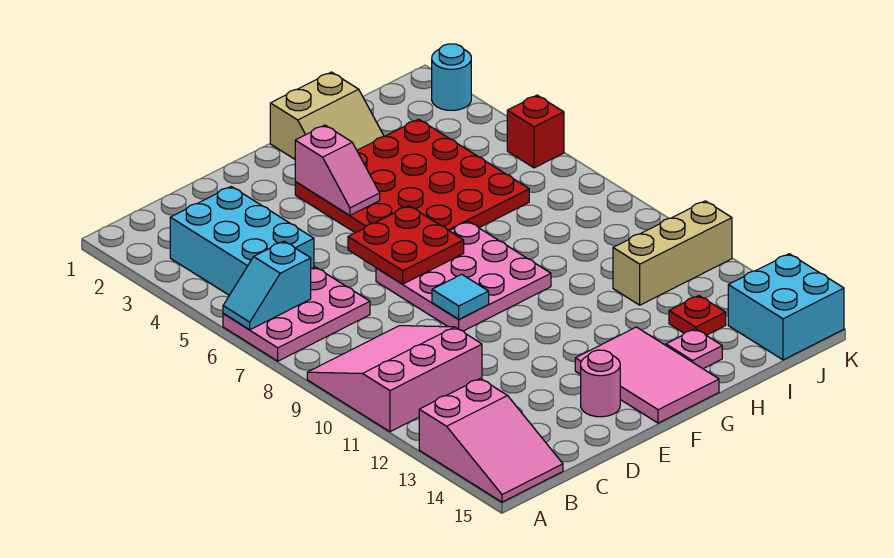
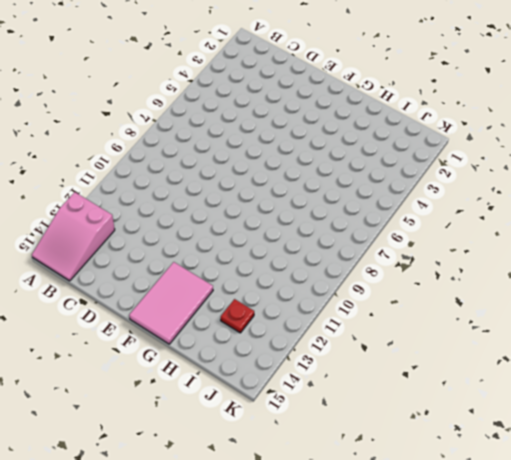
none -> pink plate A6:C7 level 1
none -> pink slope A9:C11 level 1 top 11
none -> cyan brick B3:C5 level 1

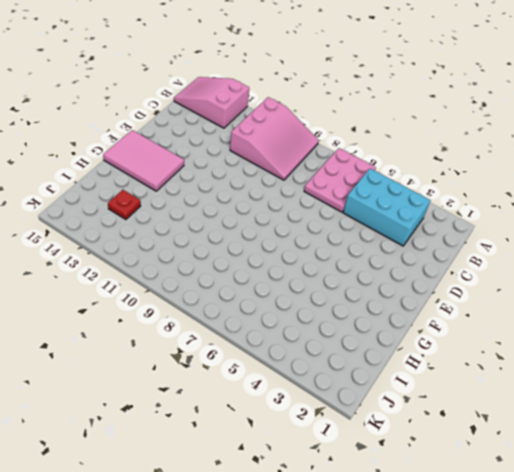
none -> pink plate E7:G9 level 1
none -> pink round brick E14 level 1
none -> red plate F3:I6 level 1

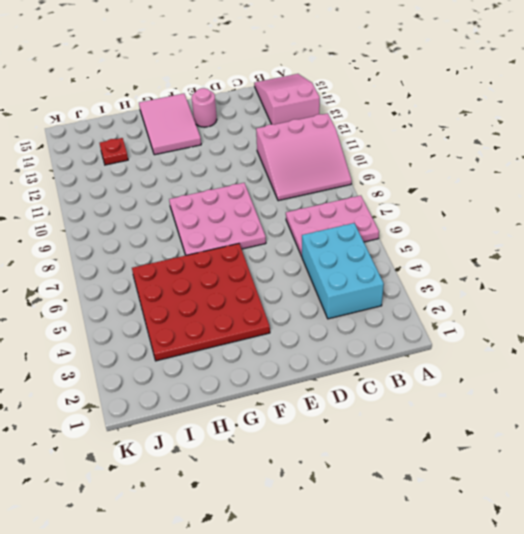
none -> tan slope G1:H2 level 1 top 1
none -> pink plate H14 level 1
none -> tan brick I11:K11 level 1

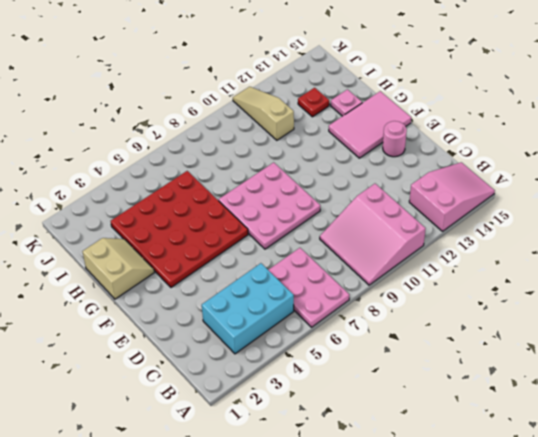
tan slope I11:K11 level 1 top I -> tan brick I11:K11 level 1
none -> cyan brick J14:K15 level 1
none -> cyan round brick K2 level 1
none -> red brick K5 level 1

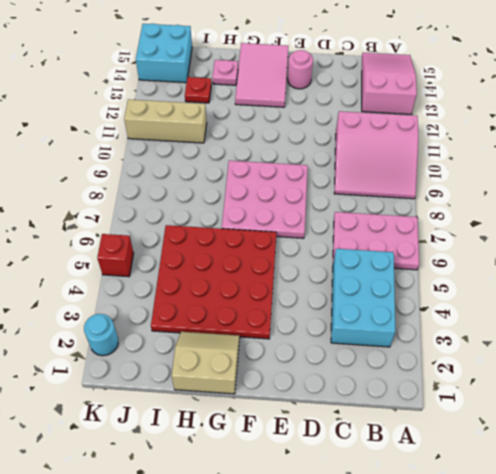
none -> cyan slope A6:B6 level 2 top B
none -> red plate E6:F7 level 2
none -> cyan tile E9 level 2

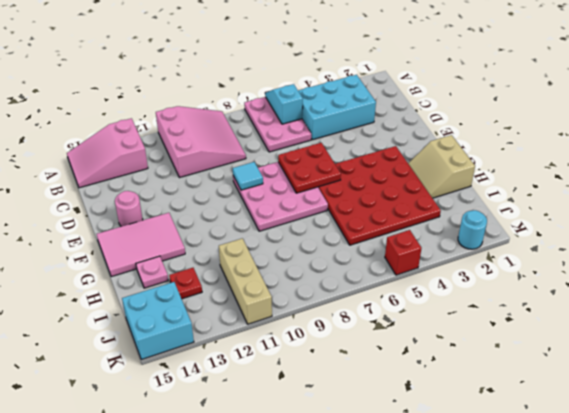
none -> pink slope F3:F4 level 2 top 3

